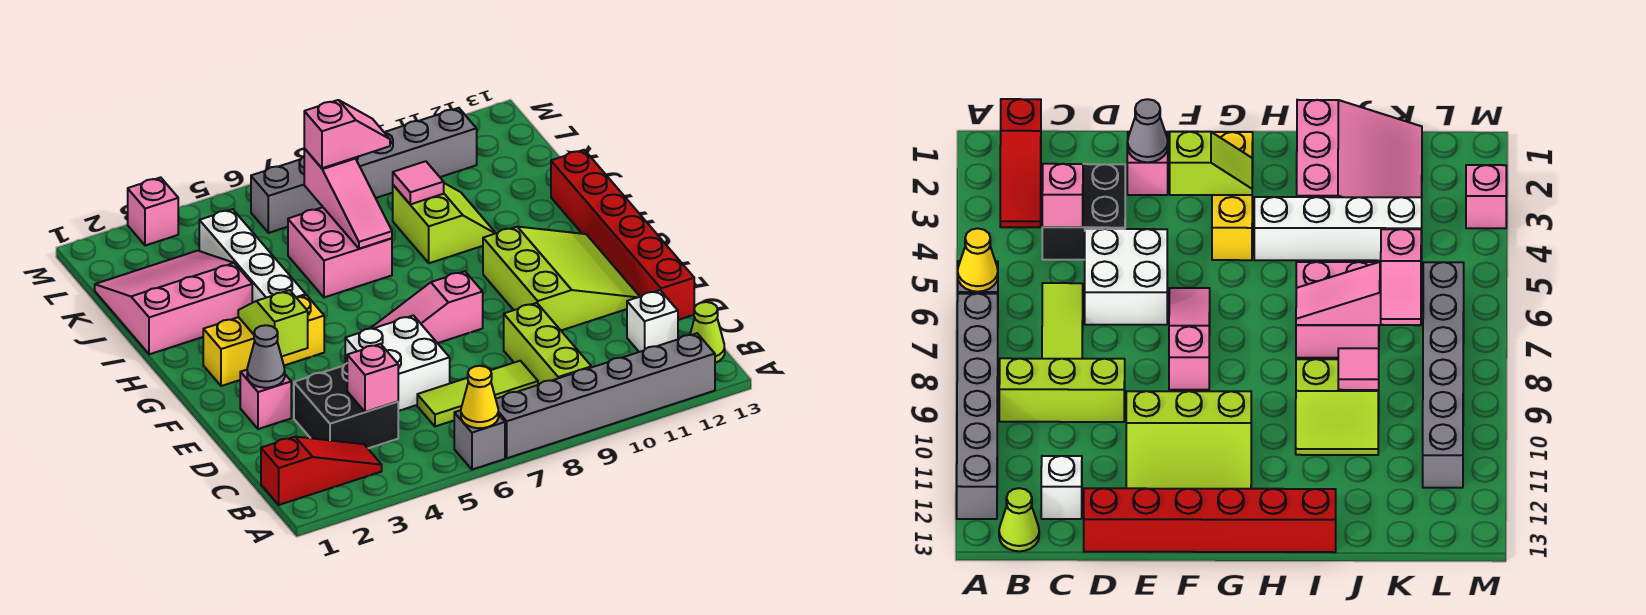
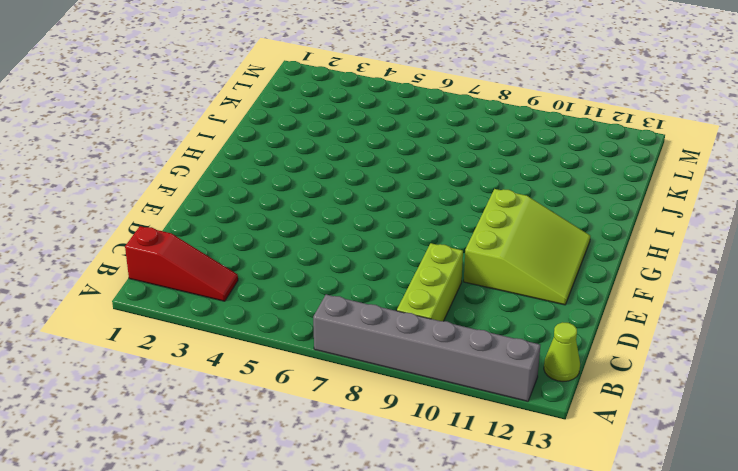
none -> grey brick A6 level 1
none -> black brick C3:D4 level 1
none -> lime tile C6:C8 level 1

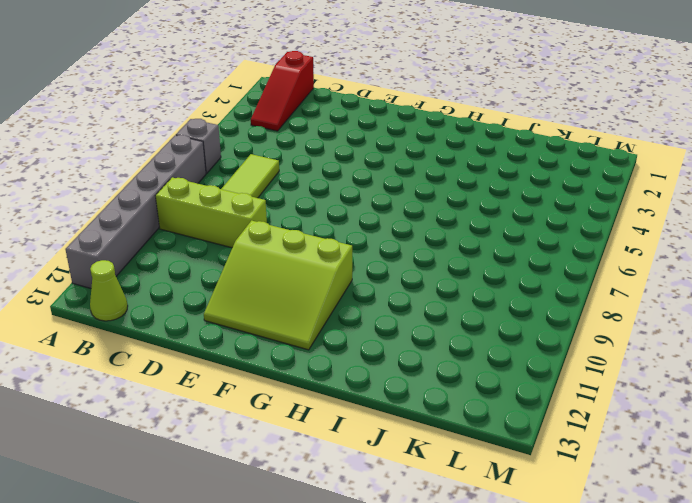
none -> black brick C3:D4 level 1
none -> white brick C12 level 1
none -> white brick D5:E6 level 1

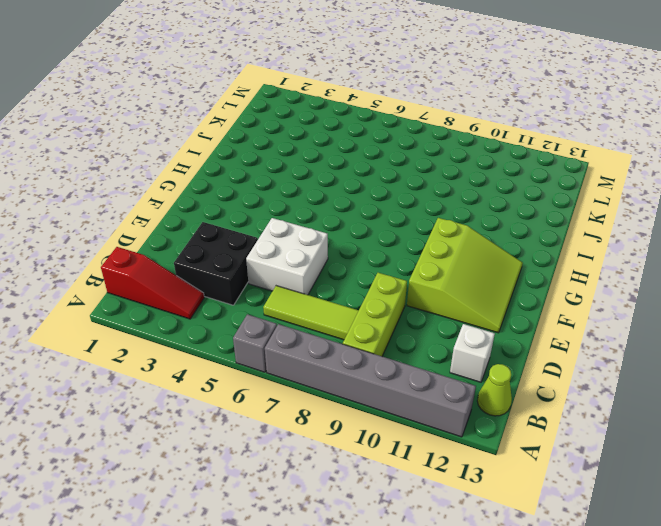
none -> red brick D13:I13 level 1
none -> pink brick E2 level 1
none -> pink slope F6:F8 level 1 top 8

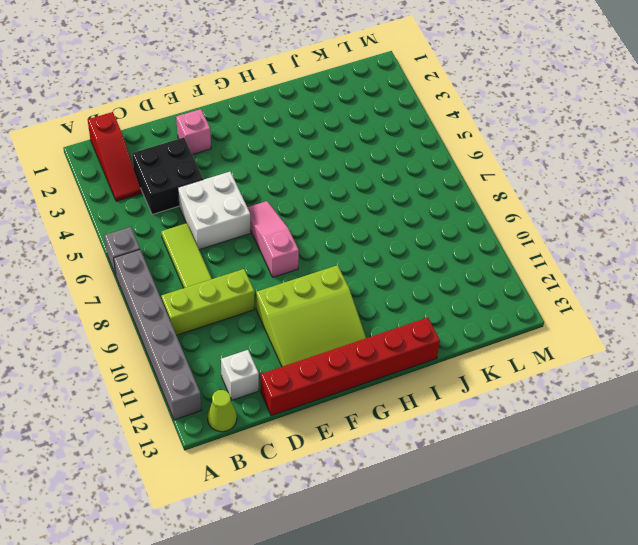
none -> yellow brick G2:G4 level 1
none -> white brick H4:K4 level 1
none -> pink slope I1:K3 level 1 top I

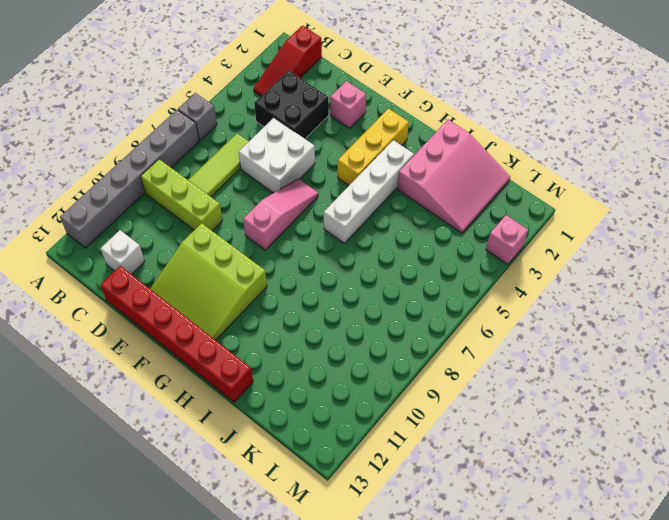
white brick H3:H6 level 1 -> white brick H4:K4 level 1
none -> lime cone B13 level 1
none -> pink brick I6:J7 level 1
none -> lime slope I9:J10 level 1 top 9

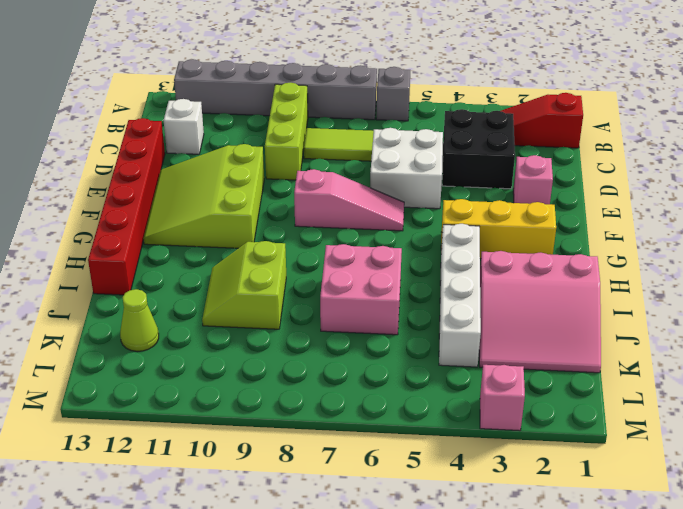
lime cone K12 level 1 -> lime cone B13 level 1
none -> grey brick L6:L11 level 1
none -> yellow cone A6 level 2
none -> pink brick C4 level 2

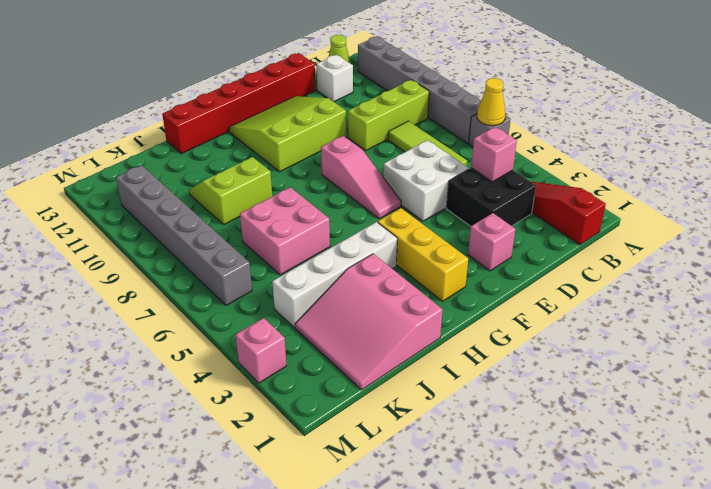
none -> grey cone E2 level 2
none -> lime slope F3:G3 level 2 top F
none -> pink slope I7:K7 level 2 top K

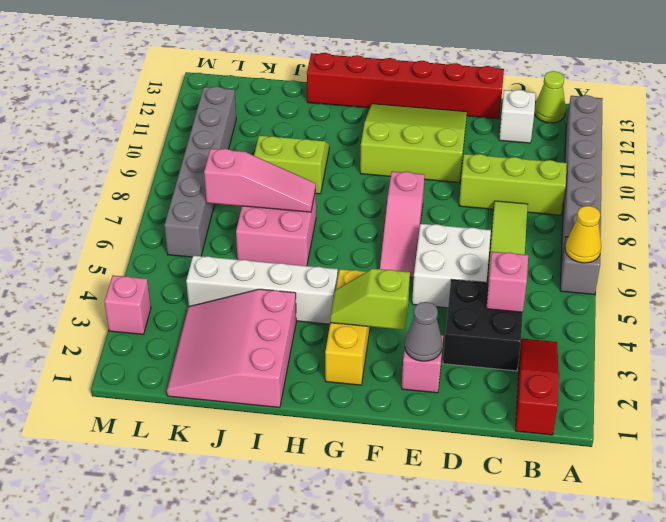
none -> pink tile J9 level 2
none -> pink slope K7:K8 level 3 top 7

